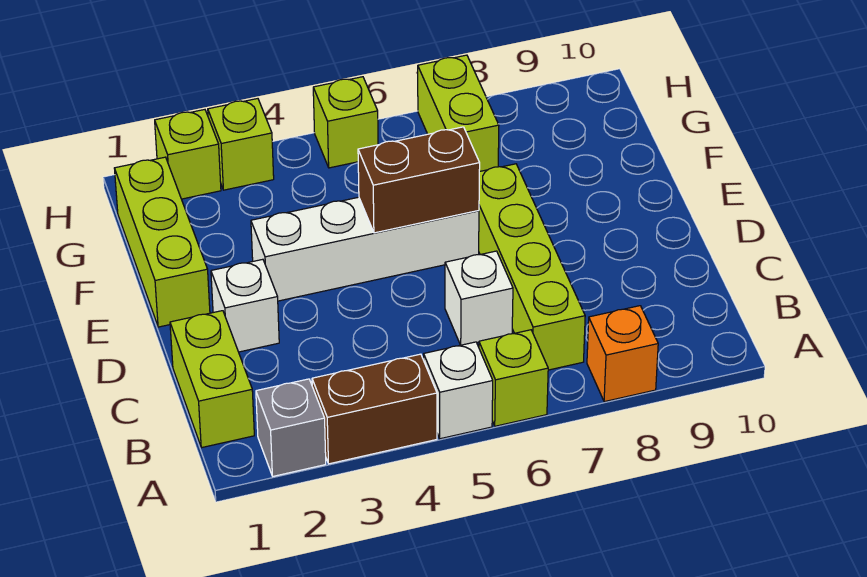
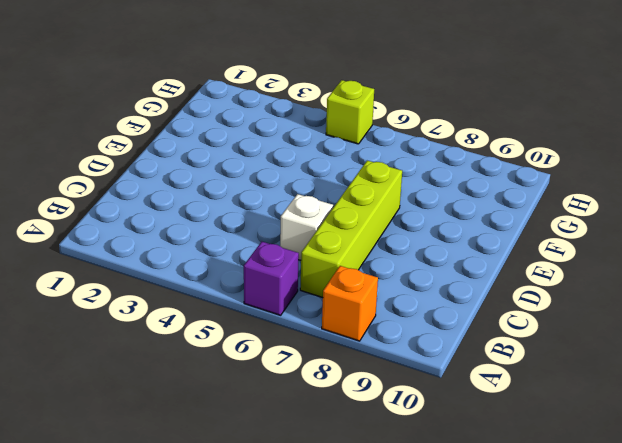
purple brick A6 level 1 -> lime brick A6 level 1
none -> grey brick A2 level 1
none -> brown brick A3:A4 level 1
none -> white brick A5 level 1

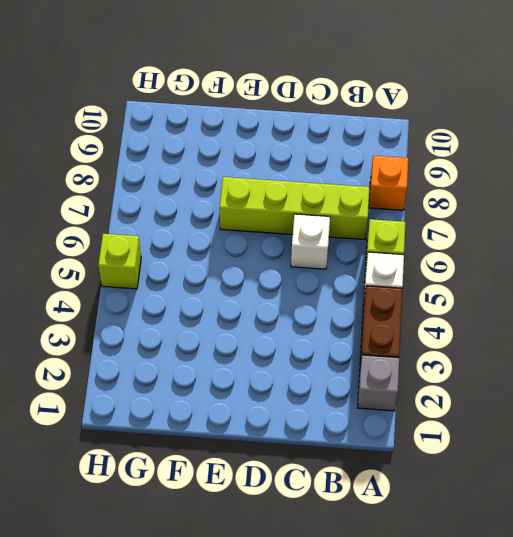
none -> lime brick B1:C1 level 1
none -> white brick D2 level 1
none -> lime brick E1:G1 level 1

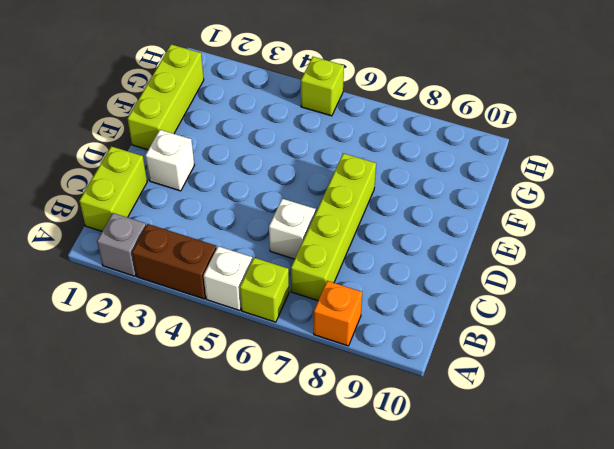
none -> white brick E3:E6 level 1
none -> lime brick G7:H7 level 1
none -> lime brick H2 level 1

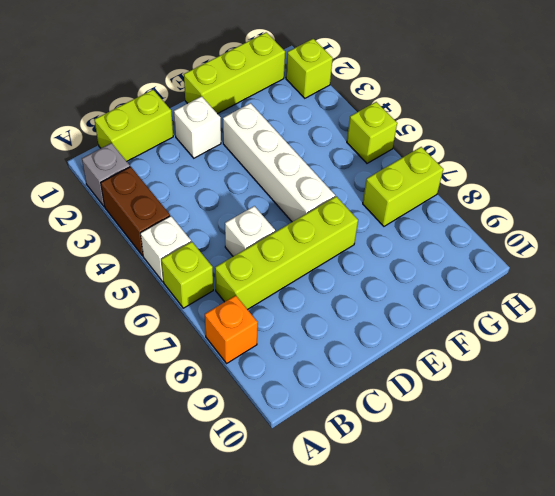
none -> lime brick H3 level 1
none -> brown brick E5:E6 level 2

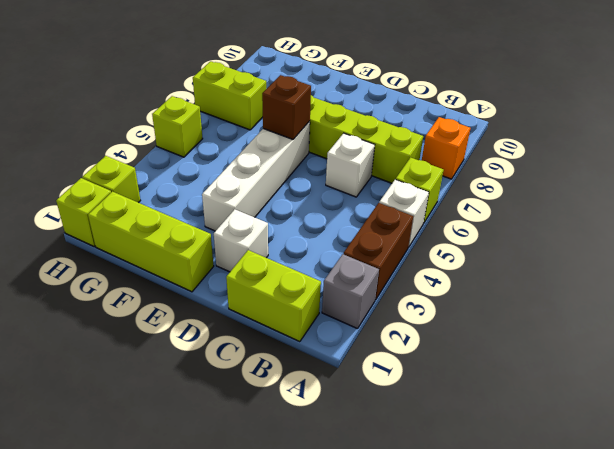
brown brick E6 level 2 -> brown brick E5:E6 level 2
lime brick H1 level 1 -> lime brick H3 level 1

